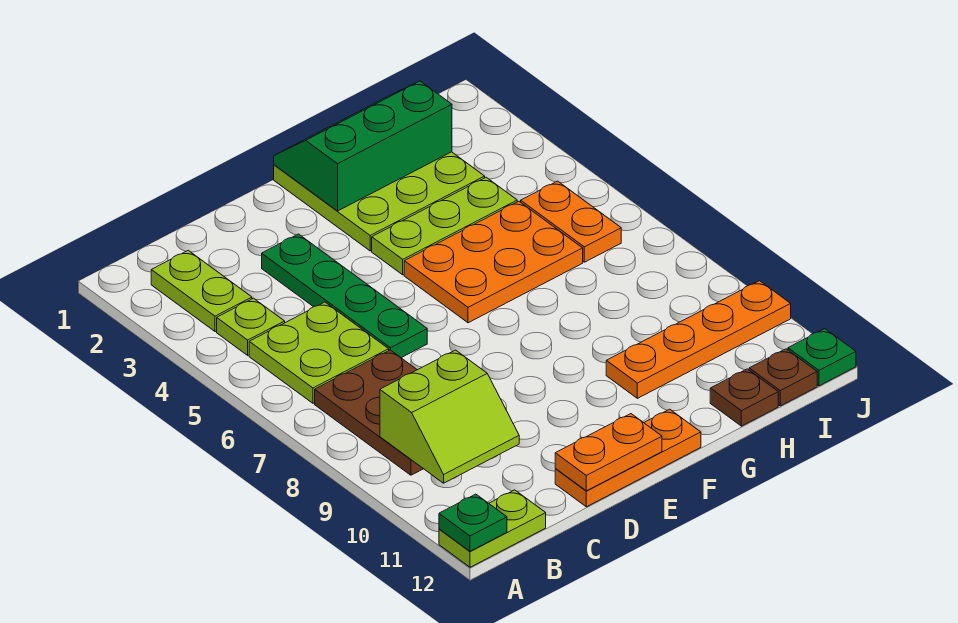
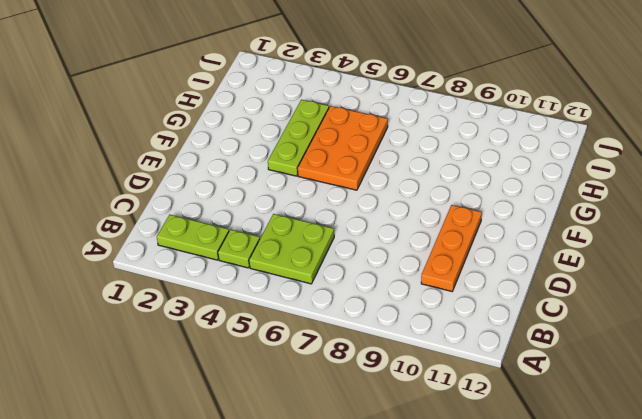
orange plate C10:E10 level 1 -> orange plate D12:F12 level 1
none -> lime plate A12:B12 level 1
none -> brown plate B7:C9 level 1
none -> green plate D3:D6 level 1

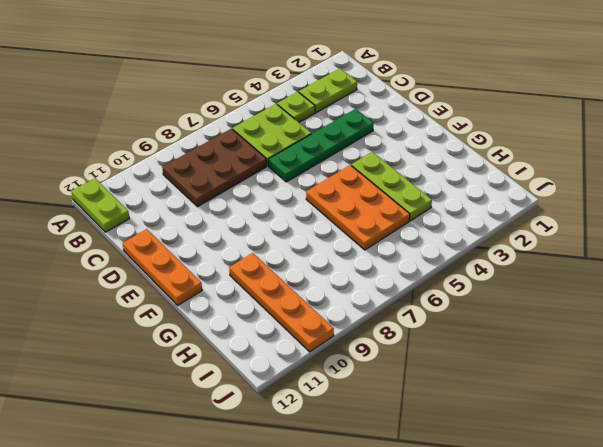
none -> lime plate F1:H3 level 1
none -> brown plate H12 level 1
none -> orange plate I5:I6 level 1

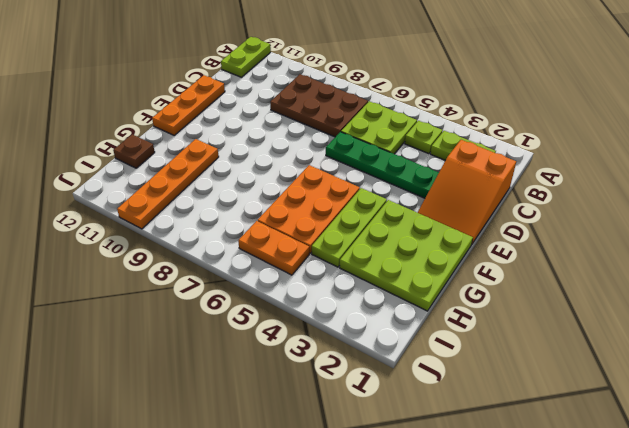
orange slope C1:E2 level 1 top C -> none
none -> brown plate I12 level 1
none -> green plate J12 level 1
none -> green plate A12 level 2

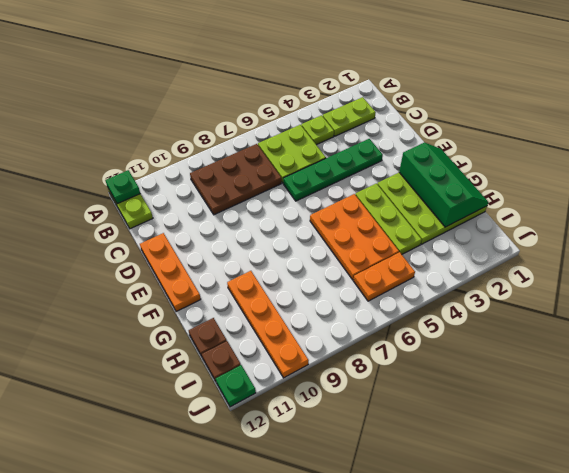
none -> lime slope B9:C10 level 2 top 9
none -> orange plate D12:E12 level 2

